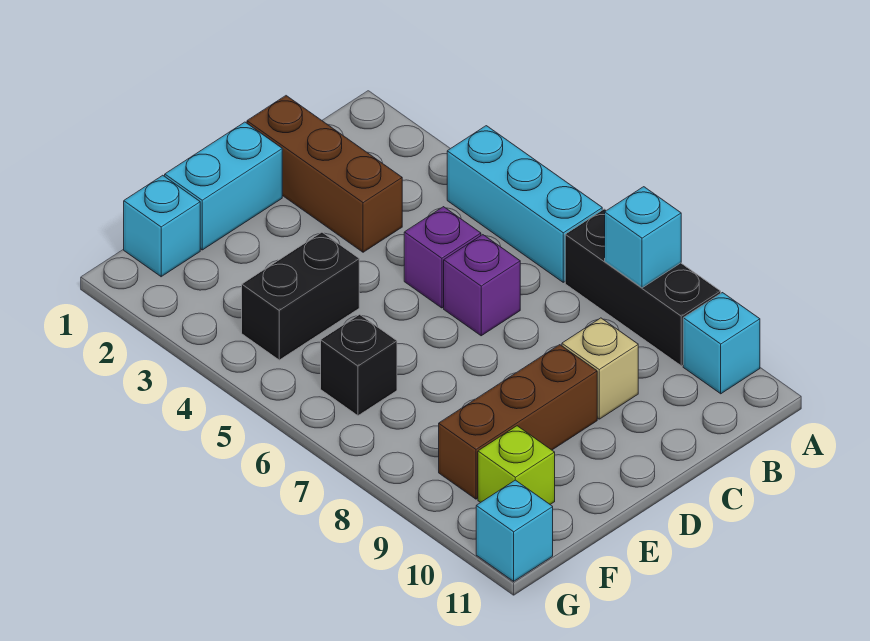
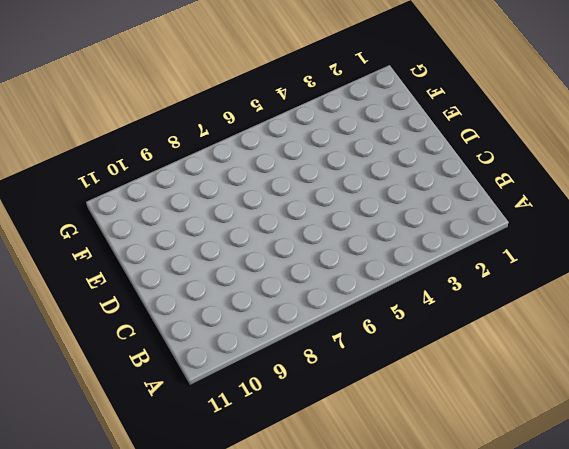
none -> cyan brick A4:A6 level 1
none -> black brick A7:A9 level 1
none -> cyan brick A10 level 1

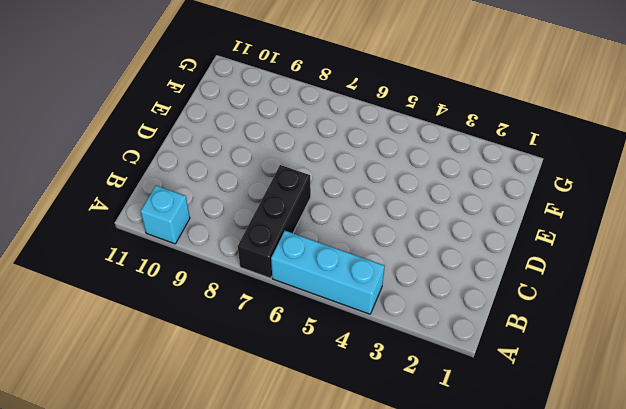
black brick A7:C7 level 1 -> black brick A7:A9 level 1
none -> brown brick C1:C3 level 1
none -> purple brick C5 level 1
none -> purple brick C6 level 1

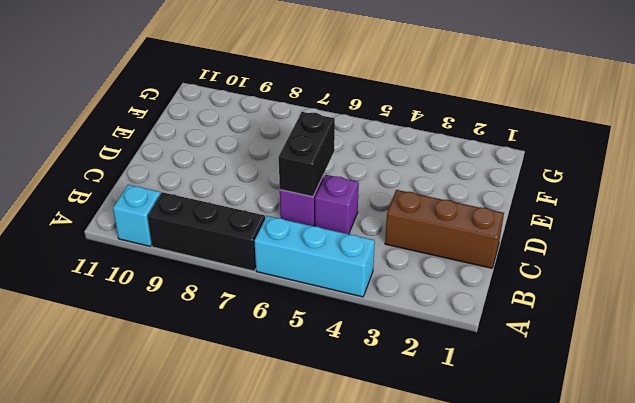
black brick C6:D6 level 2 -> black brick E4:F4 level 1
none -> tan brick C9 level 1
none -> cyan brick D1:E1 level 1
none -> brown brick D9:F9 level 1

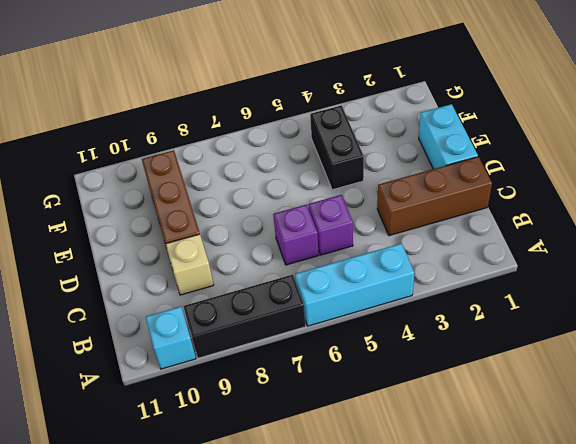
none -> cyan brick F1 level 1
none -> black brick F6 level 1
none -> lime brick F10 level 1

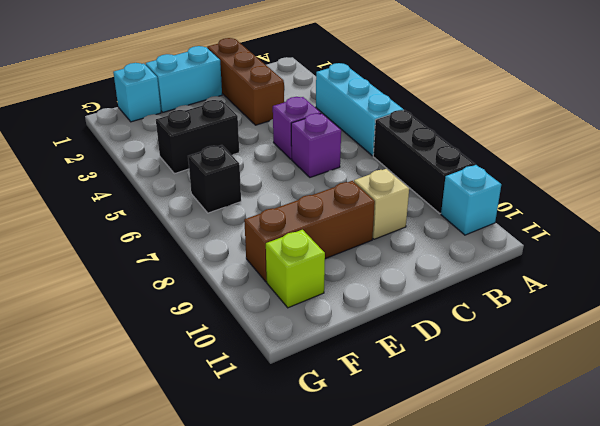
none -> cyan brick G11 level 1
none -> cyan brick A8 level 2

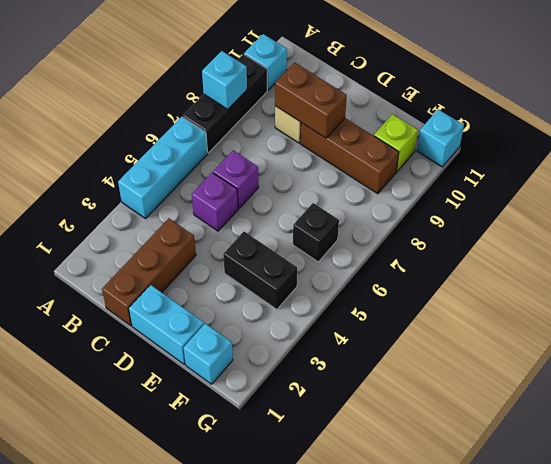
brown brick C9:D9 level 2 -> none

